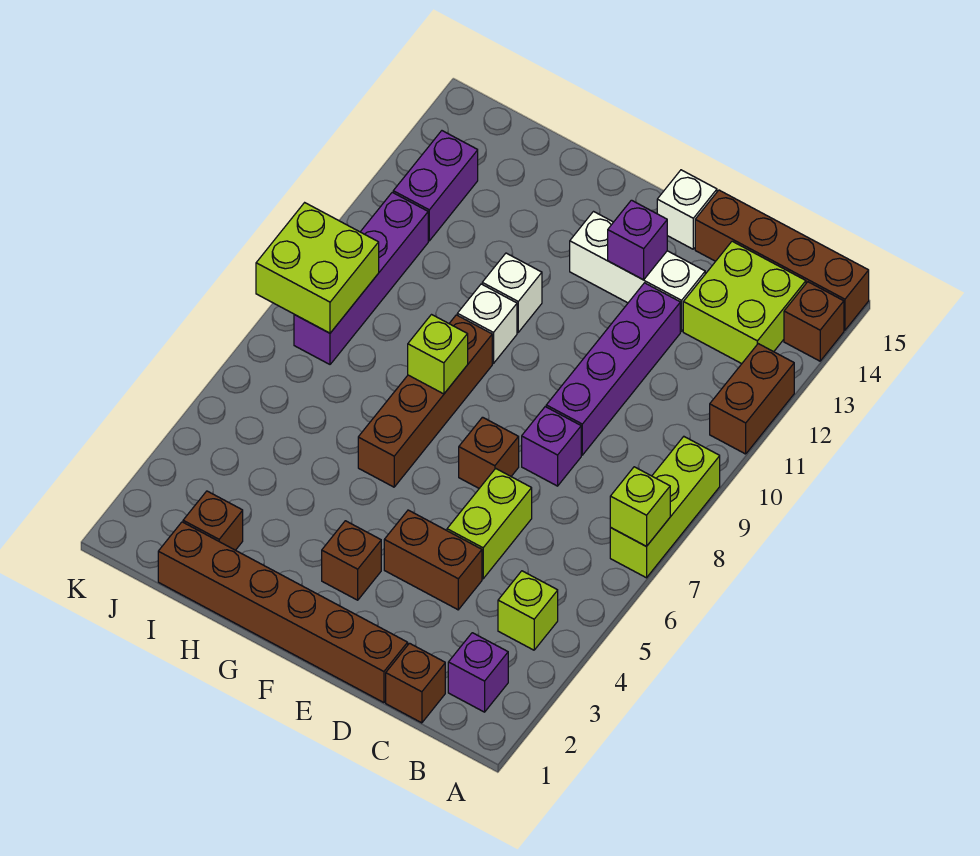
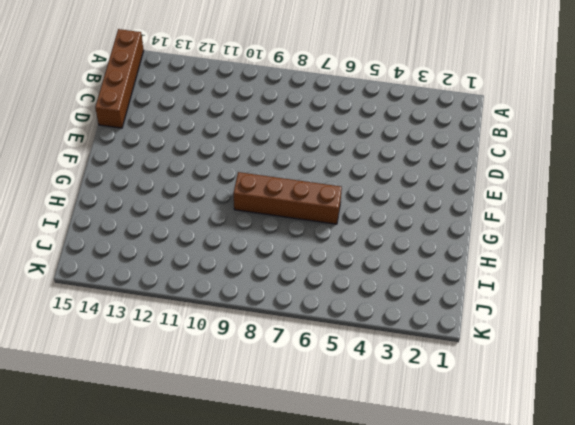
none -> lime brick A7:A9 level 1
none -> brown brick A11:A12 level 1
none -> brown brick A14 level 1

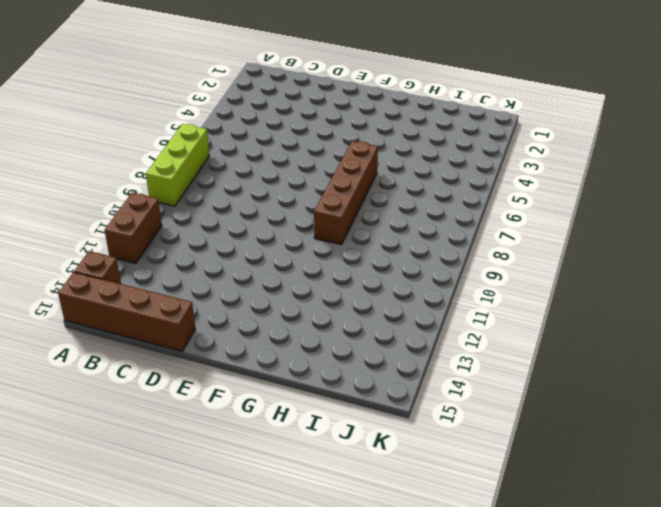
none -> purple brick B2 level 1
none -> lime brick B4 level 1
none -> lime brick B13:C14 level 1

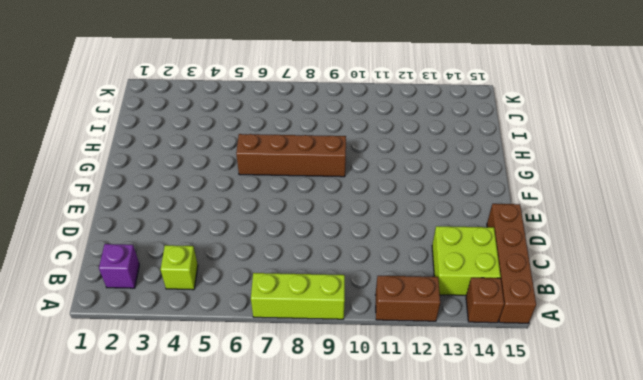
none -> brown brick C1 level 1
none -> brown brick D1:I1 level 1
none -> brown brick D4:E4 level 1

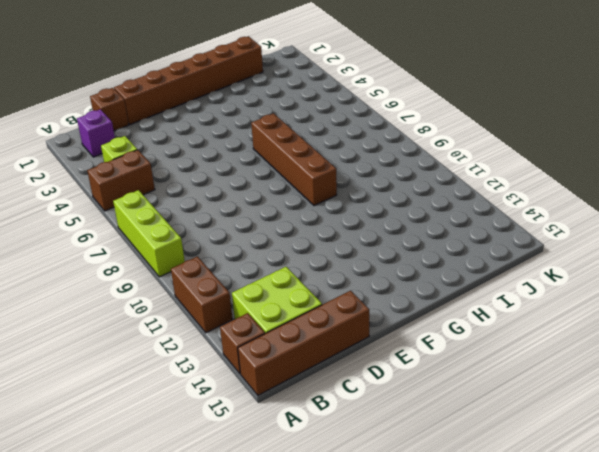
brown brick A5:B5 level 1 -> brown brick D4:E4 level 1
none -> lime brick D5:D6 level 1
none -> purple brick D8 level 1
none -> purple brick D9:D12 level 1

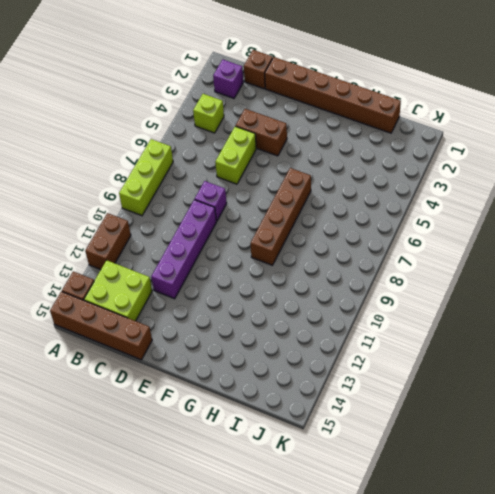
none -> white brick D13:F13 level 1
none -> brown brick E7 level 1
none -> white brick E15 level 1

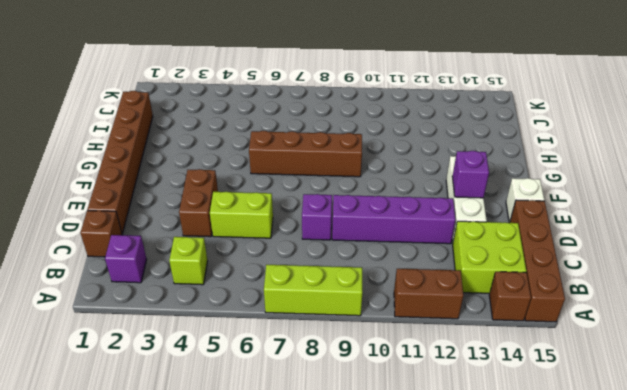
none -> brown brick E7 level 1
none -> brown brick F3 level 1
none -> white brick G10 level 1

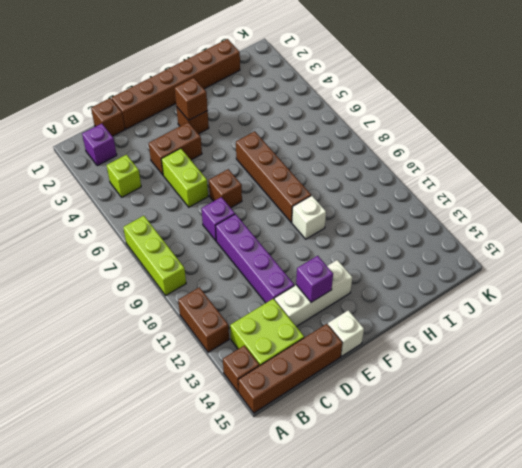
brown brick F3 level 2 -> brown brick I2 level 1
none -> white brick G11 level 1
none -> purple brick J8:J11 level 1
none -> purple brick J12:J13 level 1

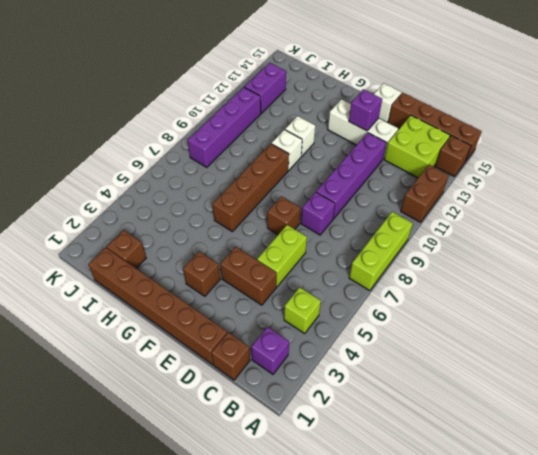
none -> lime brick A7 level 2
none -> lime brick G8 level 2
none -> lime brick J8:K9 level 2

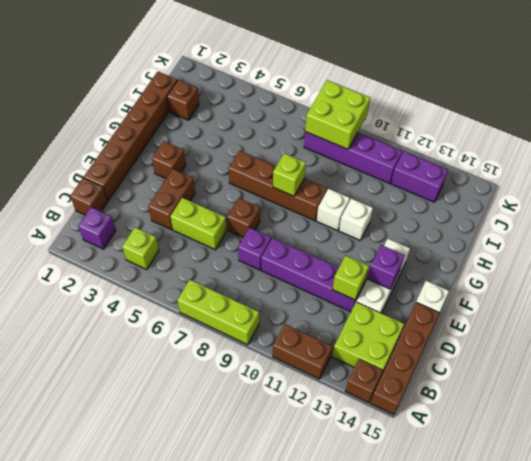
lime brick D12 level 2 -> lime brick A7 level 2

